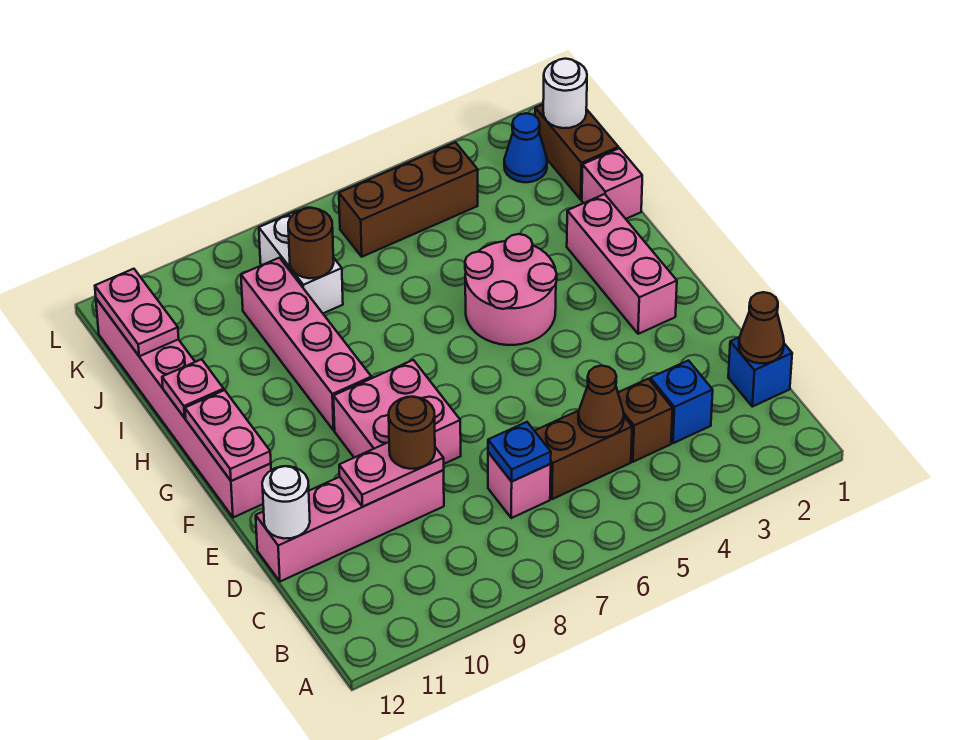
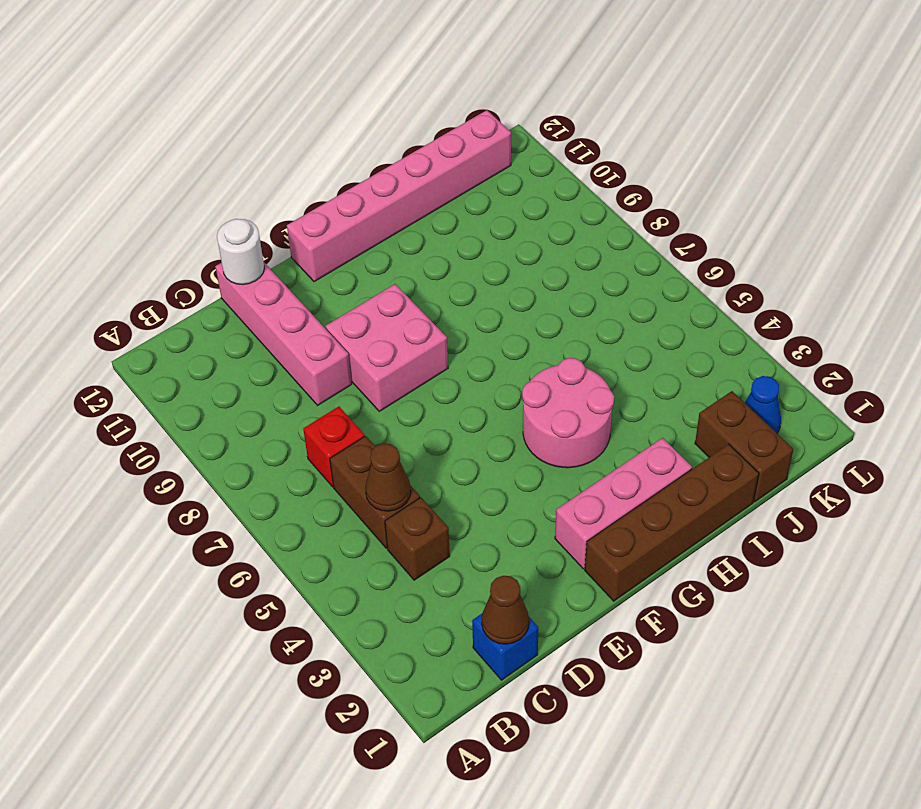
red brick C7 level 1 -> pink brick C7 level 1
brown brick F1:I1 level 1 -> pink brick I1 level 1
brown brick J1:J2 level 1 -> brown brick J1:K1 level 1
none -> blue brick C3 level 1
none -> pink brick G9:J9 level 1
none -> white brick J8:K8 level 1

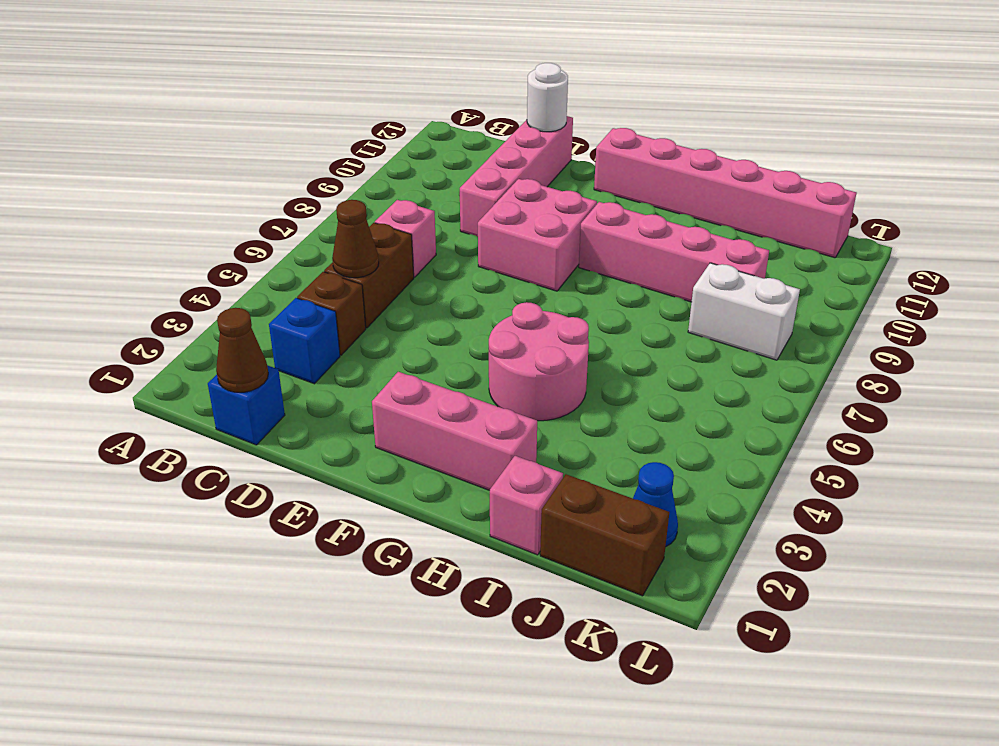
none -> brown brick K4:K6 level 1
none -> blue plate C7 level 2
none -> pink plate D9:D10 level 2

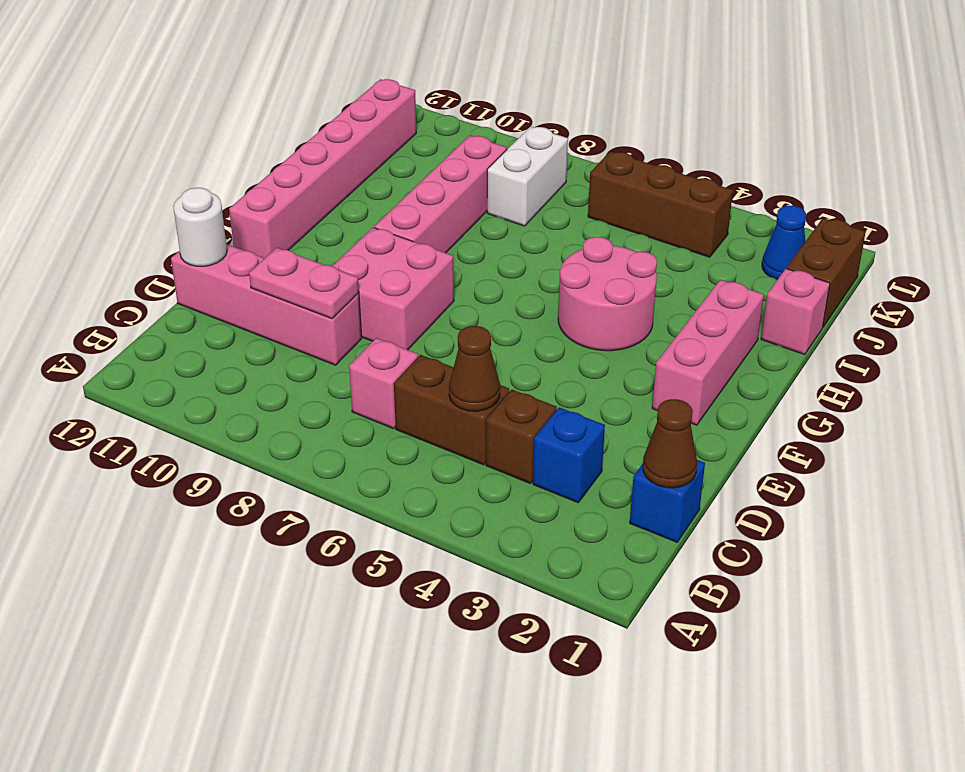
none -> blue plate C7 level 2
none -> pink plate F12:G12 level 2
none -> pink plate H12 level 2

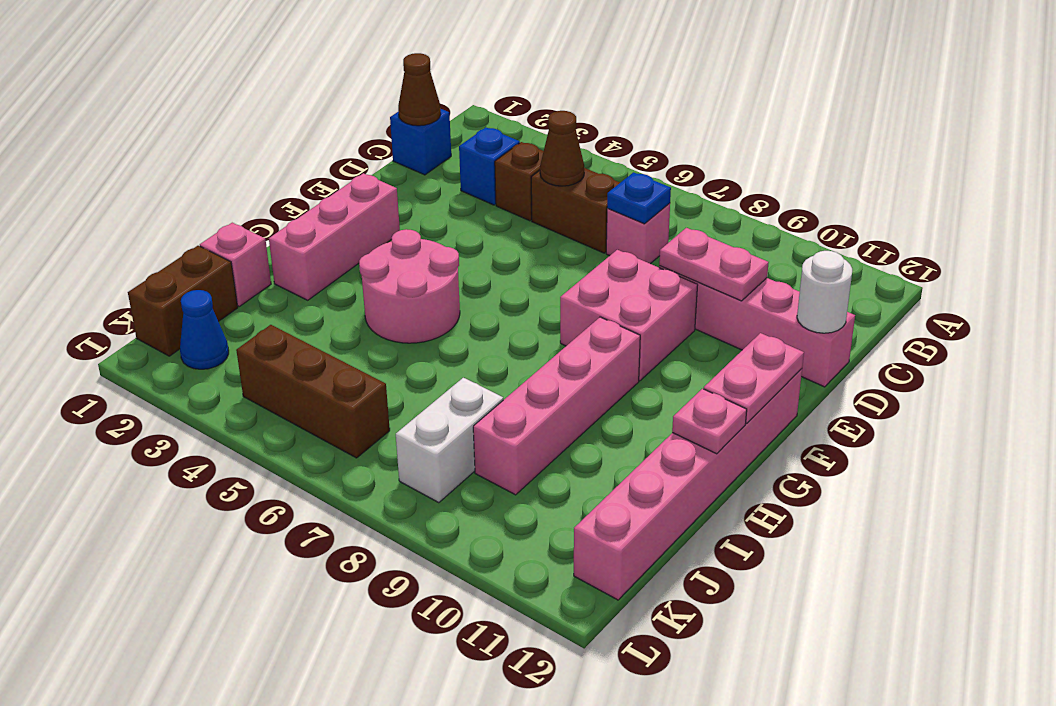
none -> brown round brick J8 level 2
none -> pink plate J12:K12 level 2
none -> white round brick K1 level 2

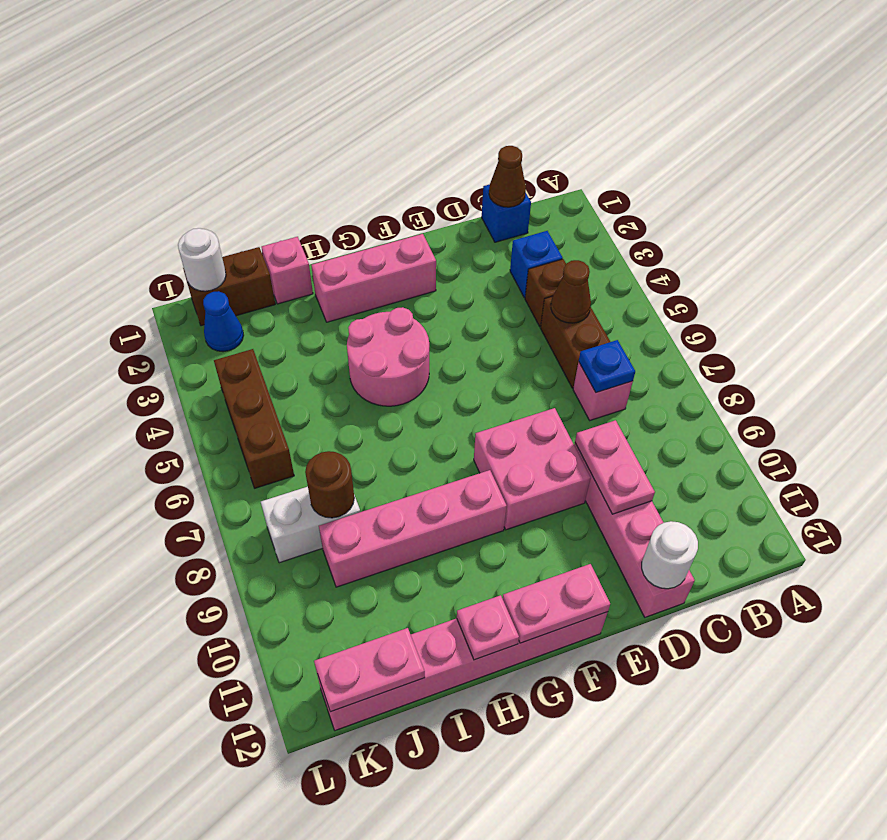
none -> brown round brick D9 level 3

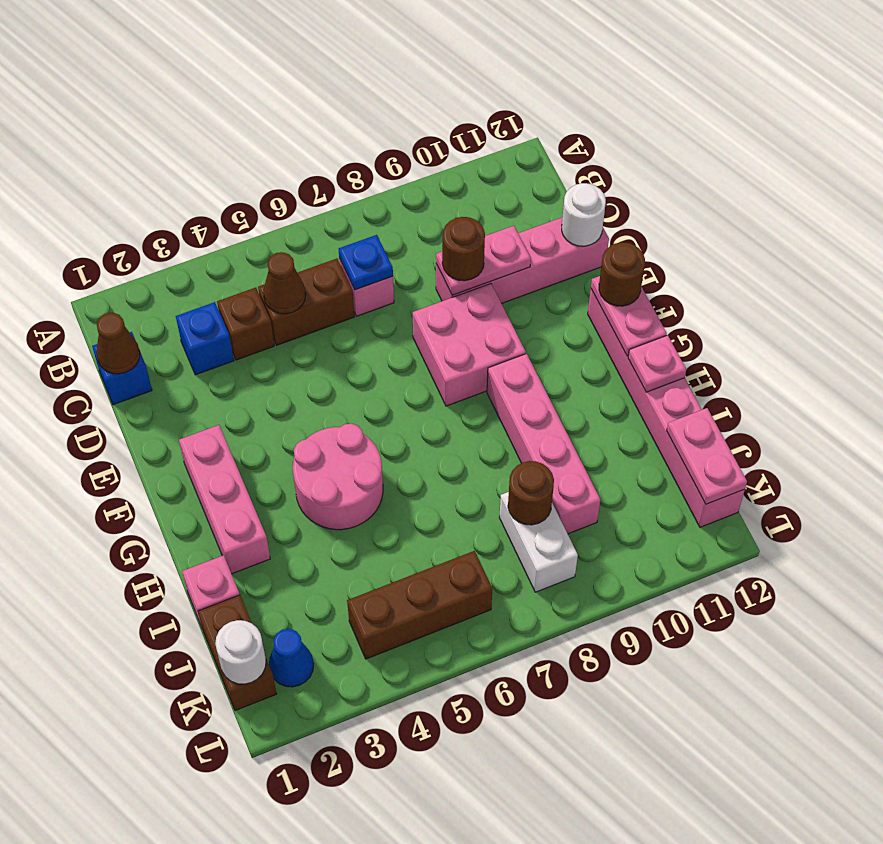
brown round brick F12 level 3 -> none

